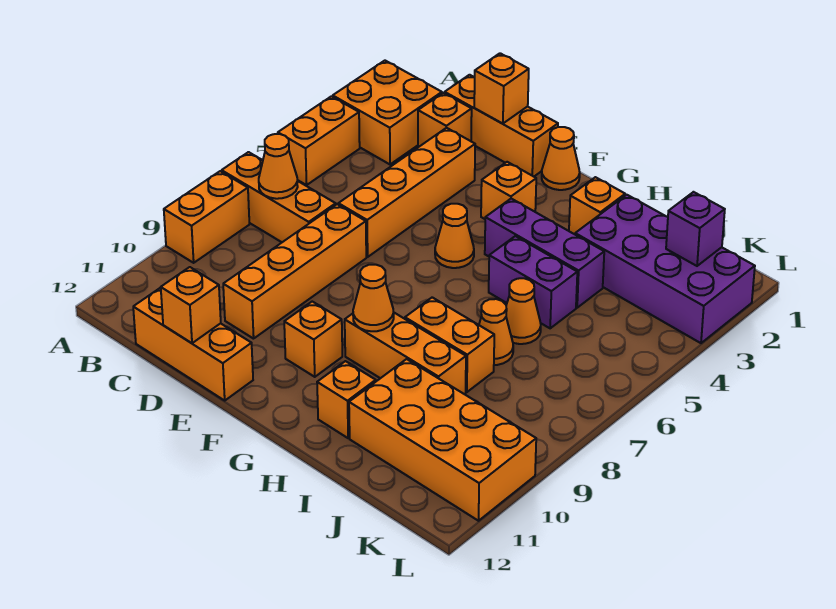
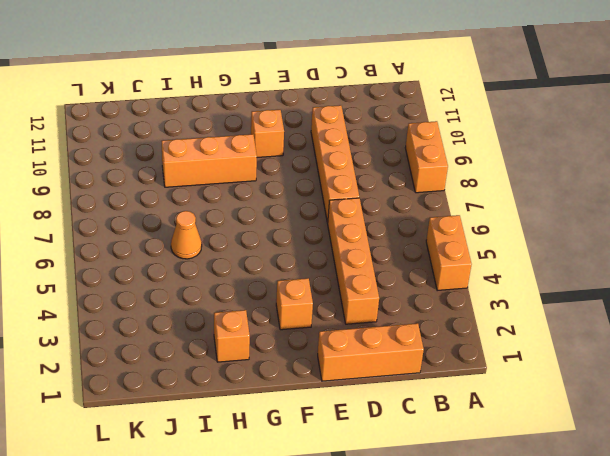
none -> orange brick A2:B3 level 1
none -> orange brick A7:C7 level 1
none -> orange brick C2 level 1

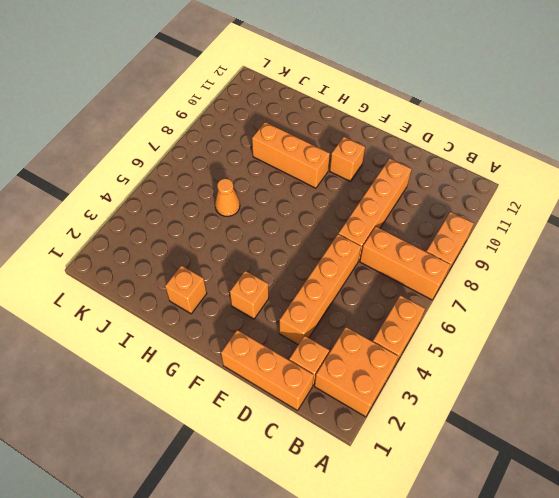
none -> orange brick C12:E12 level 1
none -> orange cone F1 level 1
none -> orange cone F5 level 1

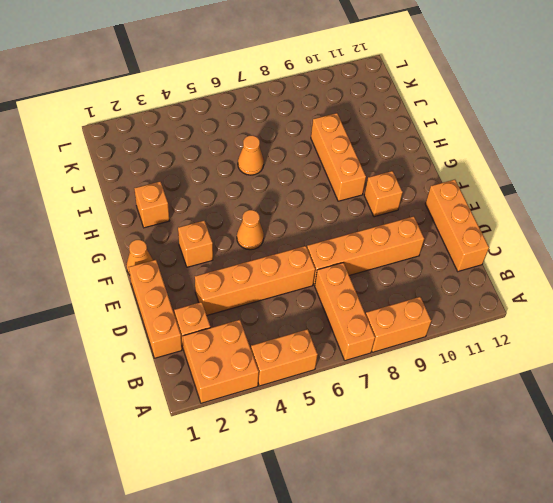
none -> purple brick G4:I4 level 1
none -> purple brick H5:I5 level 1
none -> orange brick H8:I8 level 1

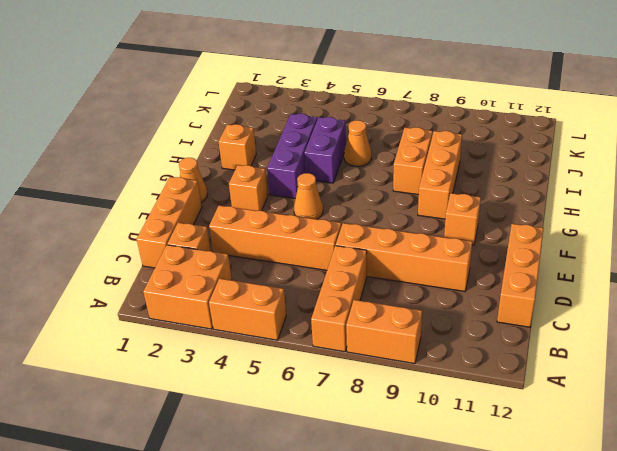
none -> orange brick H11 level 1
none -> purple brick I2:L3 level 1
none -> orange cone I7 level 1

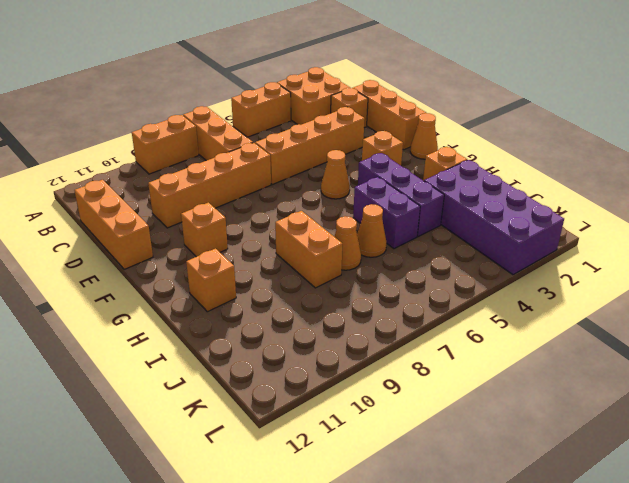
none -> orange brick G9:I9 level 1
none -> orange brick I10:L11 level 1
none -> orange cone B7 level 2

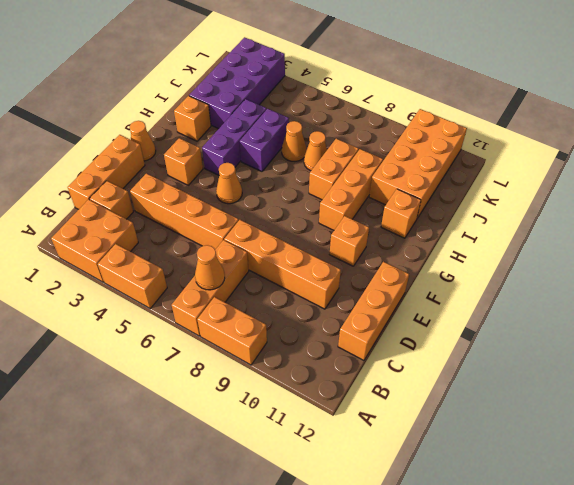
none -> orange brick D1 level 2
none -> orange brick D12 level 2
none -> orange cone G9 level 2

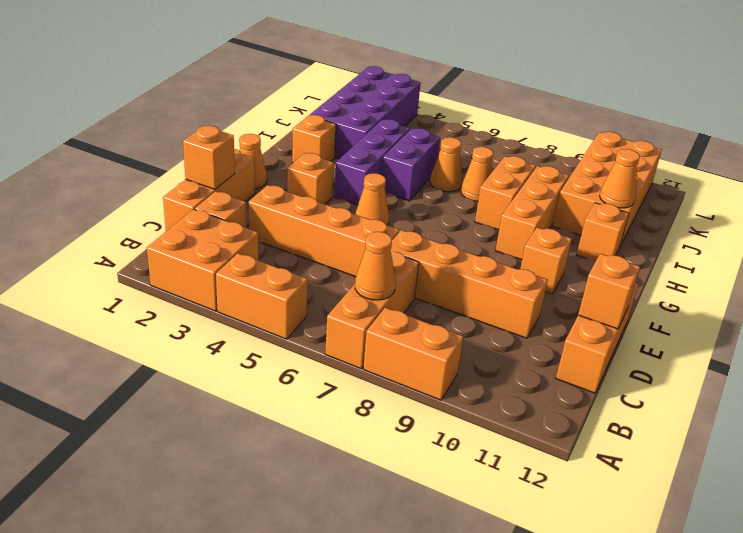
orange cone I11 level 2 -> orange cone G9 level 2
none -> purple brick K2 level 2

